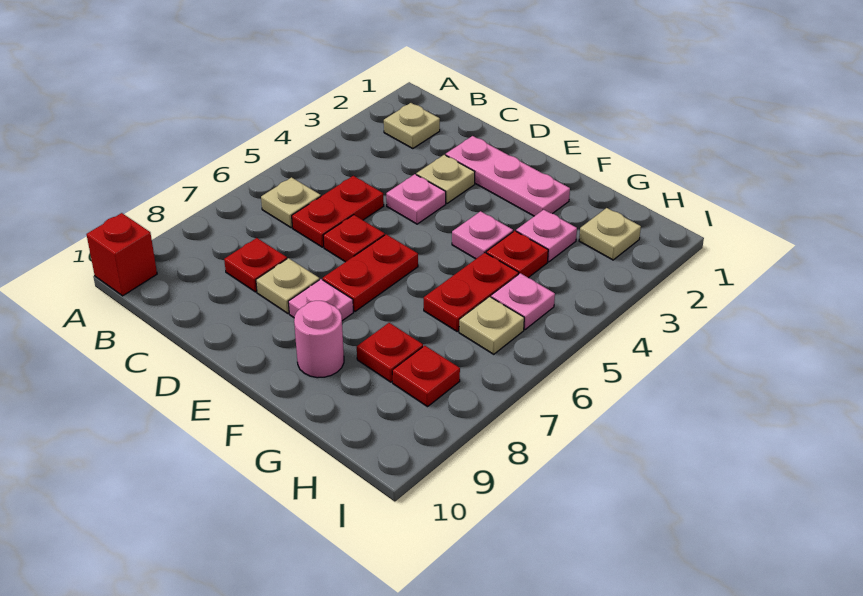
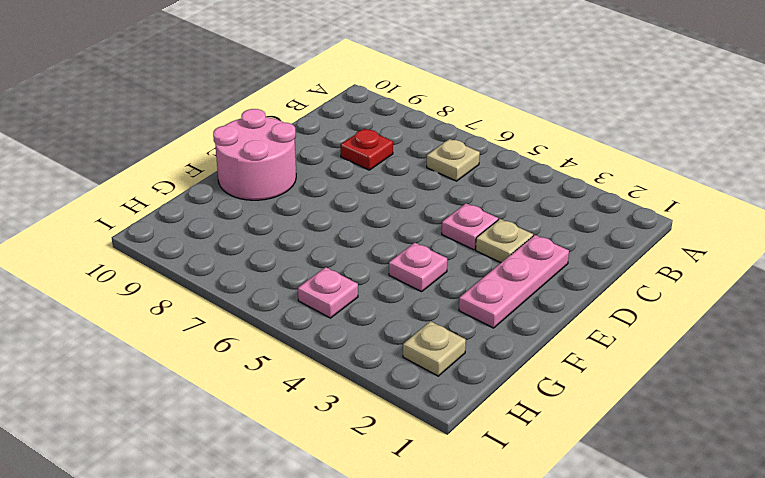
pink round brick E9:F10 level 1 -> pink round brick F9 level 1
none -> red brick A10 level 1
none -> tan plate B2 level 1
none -> red plate C5:C6 level 1

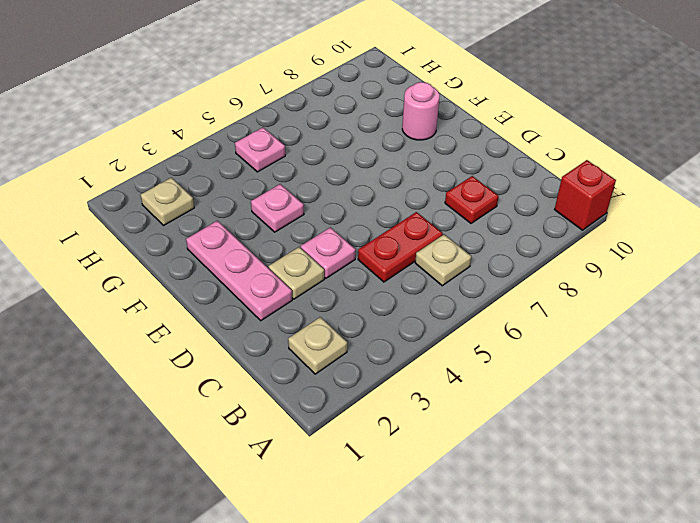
none -> red plate D6 level 1
none -> tan plate D8 level 1
none -> red plate E6:E7 level 1

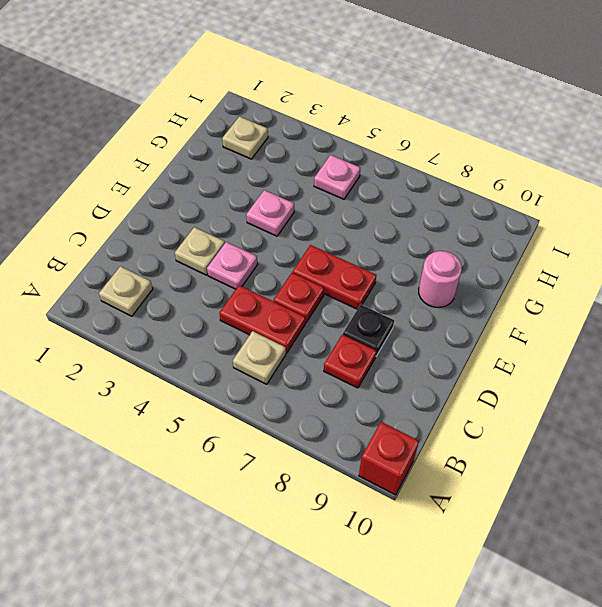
black plate D8 level 1 -> tan plate D8 level 1
none -> pink plate D2:F2 level 1
none -> pink plate E8 level 1
none -> pink plate G3 level 1

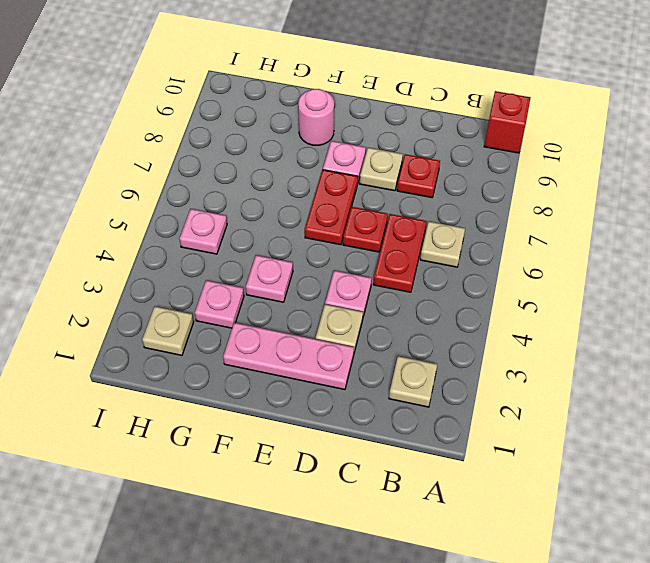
none -> red plate G4 level 1
none -> red plate G5:G6 level 1
none -> red plate G8 level 1

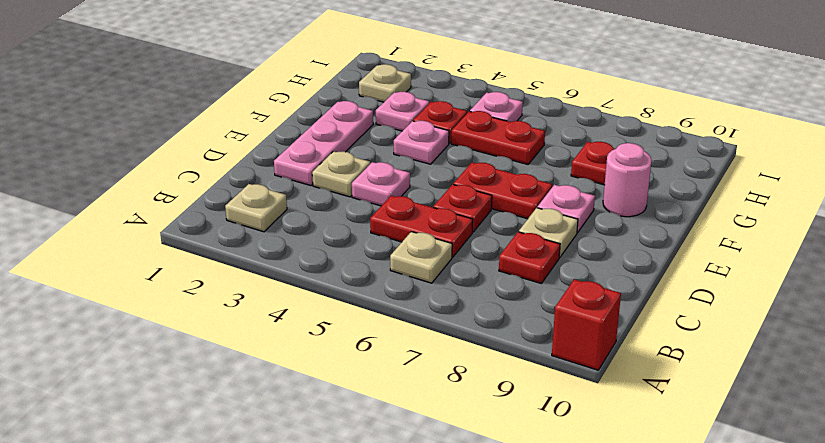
none -> tan plate H6 level 1
none -> red plate H8 level 1

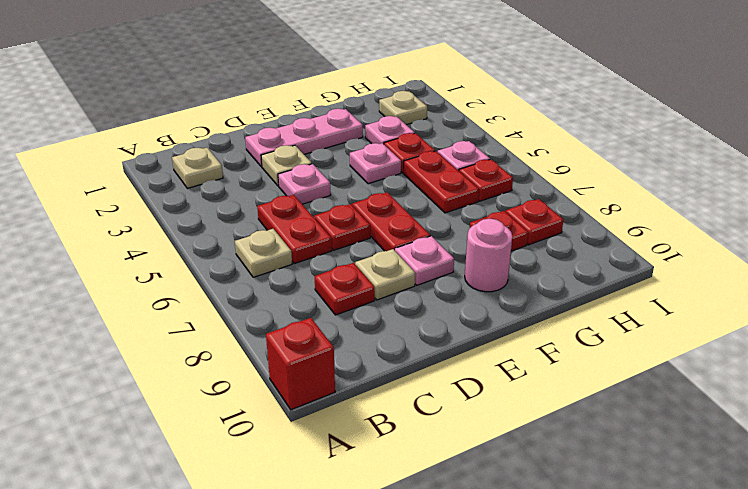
red plate H6 level 1 -> tan plate H6 level 1

